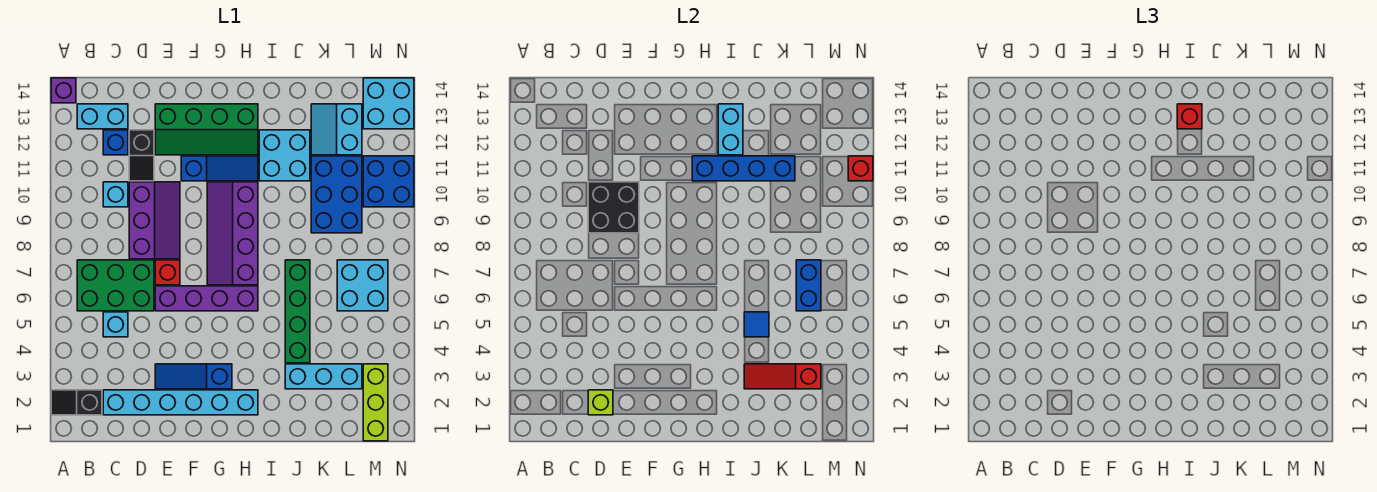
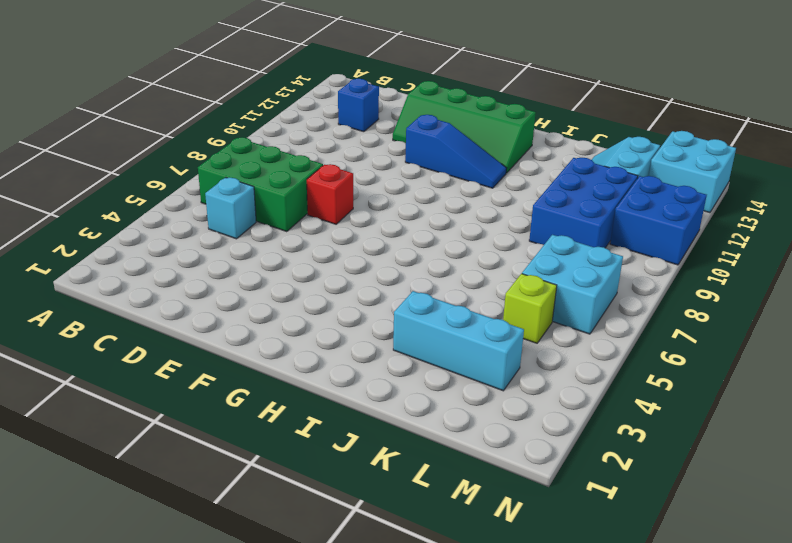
lime brick L5 level 1 -> lime brick D2 level 2
none -> black slope A2:B2 level 1 top B
none -> purple brick A14 level 1
none -> cyan brick B13:C13 level 1
none -> cyan brick C2:H2 level 1

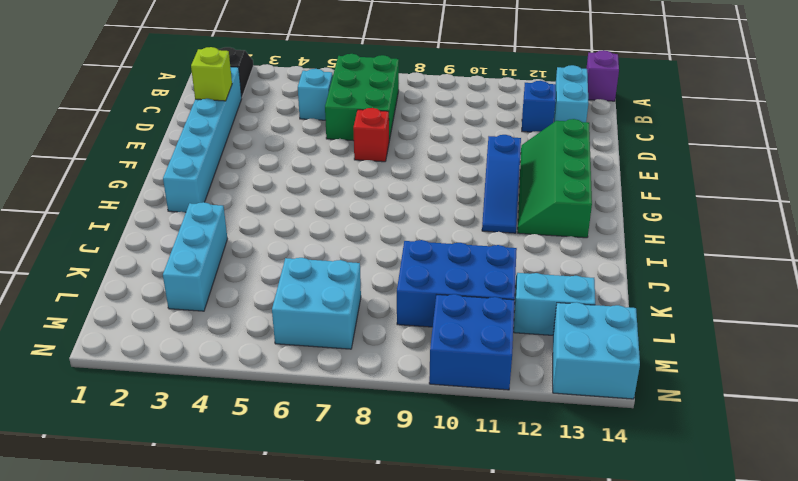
none -> cyan brick C10 level 1
none -> purple slope D8:E10 level 1 top D
none -> black slope D11:D12 level 1 top 12
none -> blue slope E3:G3 level 1 top G

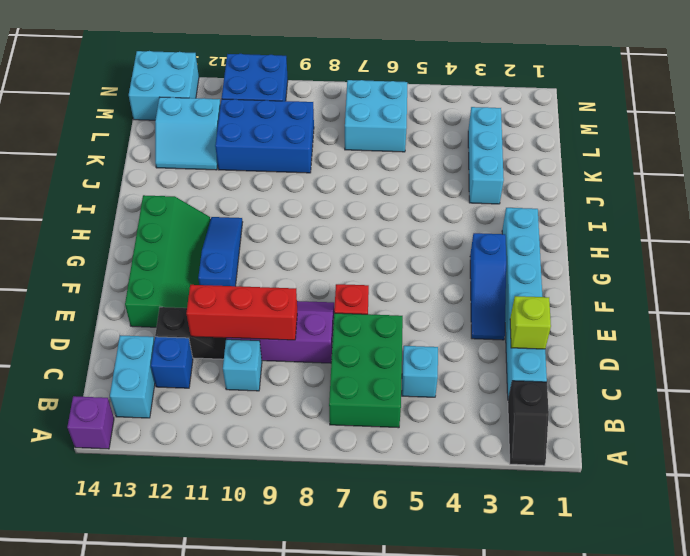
red brick D9:D11 level 2 -> black brick D9:E10 level 2
none -> purple brick E6:H6 level 1
none -> purple slope G7:H10 level 1 top H
none -> cyan brick I11:J12 level 1
none -> green brick J4:J7 level 1

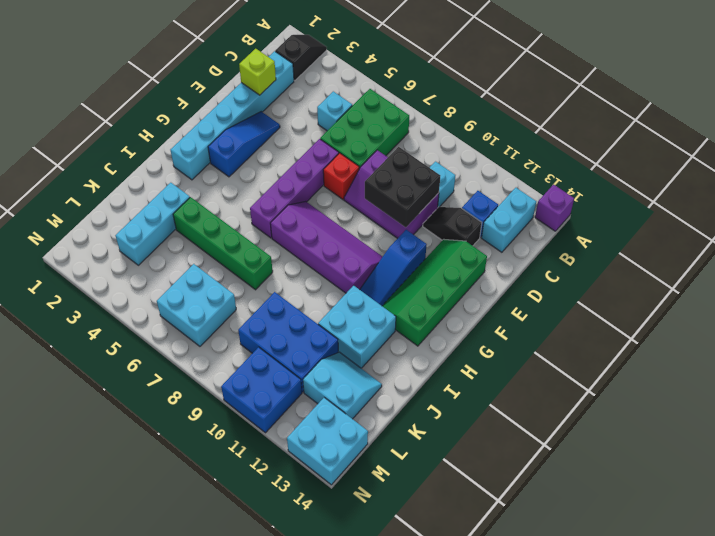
none -> lime brick M1:M3 level 1
none -> blue brick H11:K11 level 2
none -> cyan brick I12:I13 level 2
none -> red slope J3:L3 level 2 top L

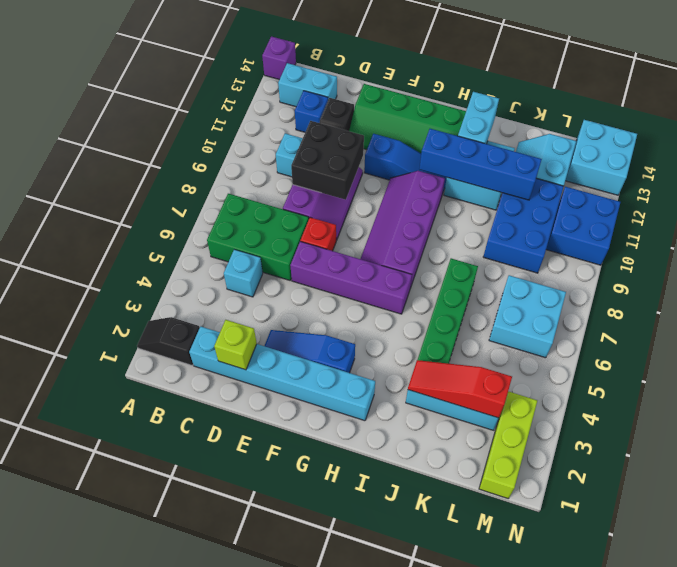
none -> blue tile J5 level 2
none -> blue brick L6:L7 level 2
none -> red brick N11 level 2
none -> red brick I13 level 3

